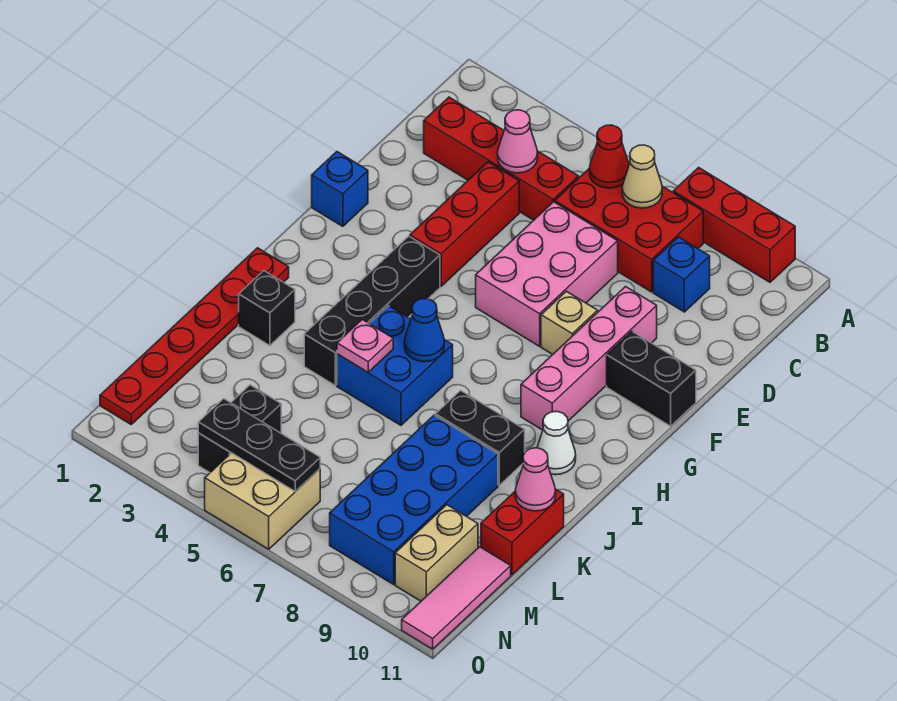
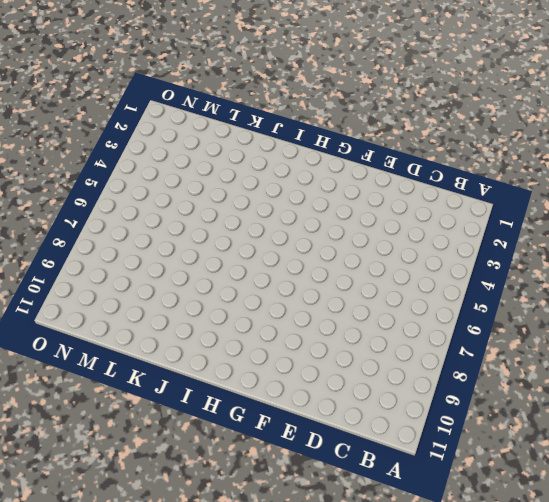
none -> red brick A8:A10 level 1
none -> red brick B6:C8 level 1
none -> red brick C2:C5 level 1

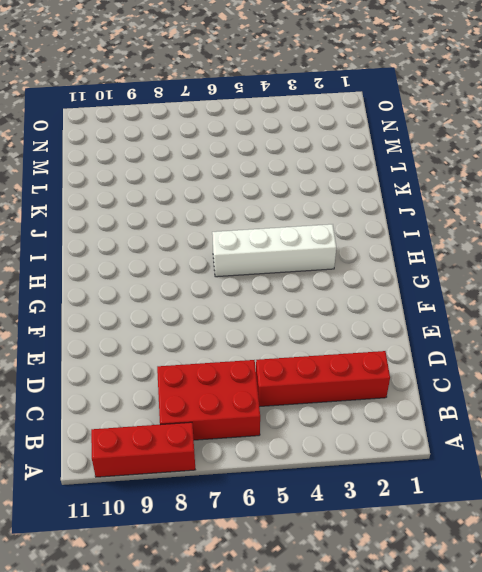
white brick H3:H6 level 1 -> black brick G4:J4 level 1
none -> blue brick C9 level 1
none -> red brick D4:F4 level 1
none -> pink brick D6:F7 level 1

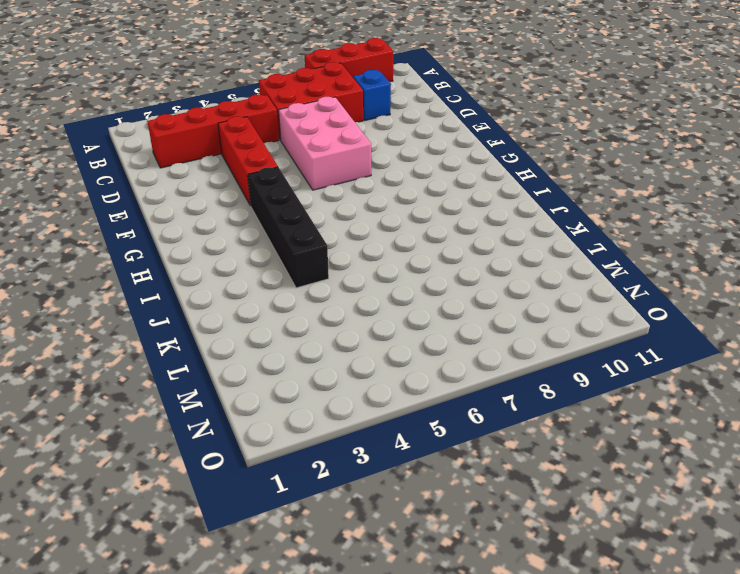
none -> pink brick E9:H9 level 1
none -> blue brick F1 level 1
none -> tan brick F8 level 1

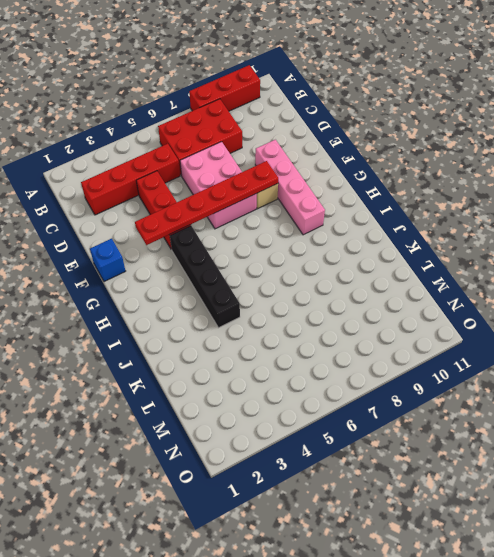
red plate F3:F8 level 2 -> red plate I1:N1 level 1
none -> blue brick C9 level 1
none -> black brick F10:F11 level 1
none -> blue brick I5:J6 level 1

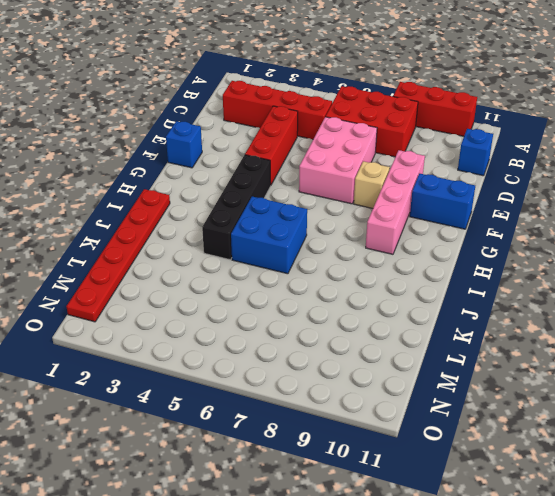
blue brick C11 level 1 -> blue brick C9 level 1
blue brick F10:F11 level 1 -> black brick F10:F11 level 1
none -> white cone I10 level 1
none -> black brick J2 level 1
none -> black brick J8:J9 level 1

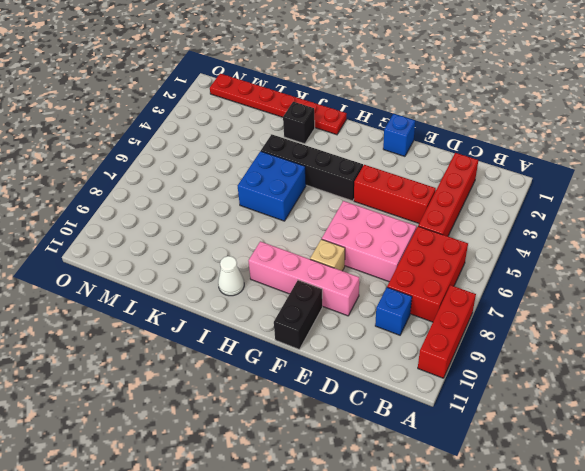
none -> black brick J8:J9 level 1
none -> blue brick K8:N9 level 1
none -> red brick K11:L11 level 1

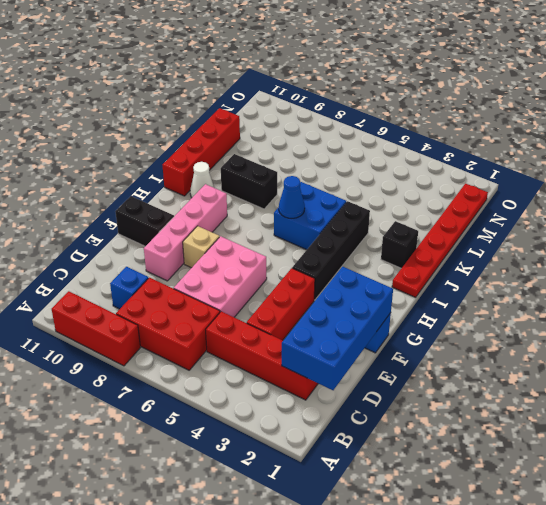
blue brick C1:F2 level 2 -> blue brick K8:N9 level 1
red brick I11:L11 level 1 -> red brick K11:L11 level 1
none -> black brick M4:N4 level 1
none -> tan brick M10:N10 level 1
none -> pink tile M11:O11 level 1

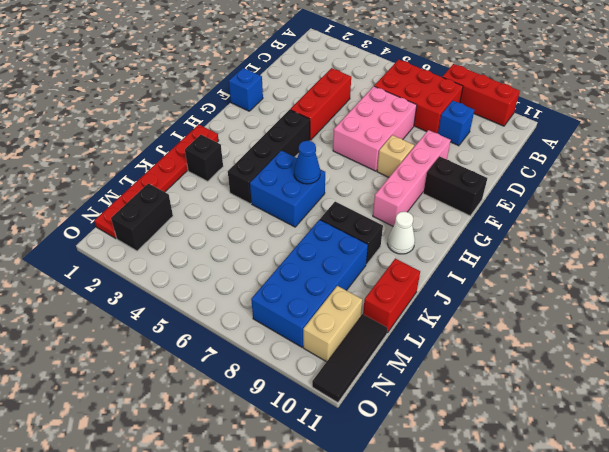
black brick M2:N2 level 1 -> black brick M4:N4 level 1
black tile M11:O11 level 1 -> pink tile M11:O11 level 1
none -> red brick C2:C5 level 1
none -> tan brick N5:O6 level 1
none -> red cone B6 level 2

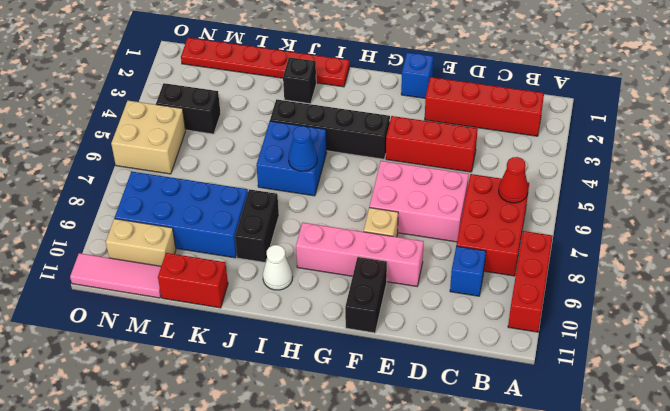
red brick B2:E2 level 1 -> red brick C2:C5 level 1
none -> tan cone B7 level 2
none -> pink cone C4 level 2
none -> pink plate J5 level 2

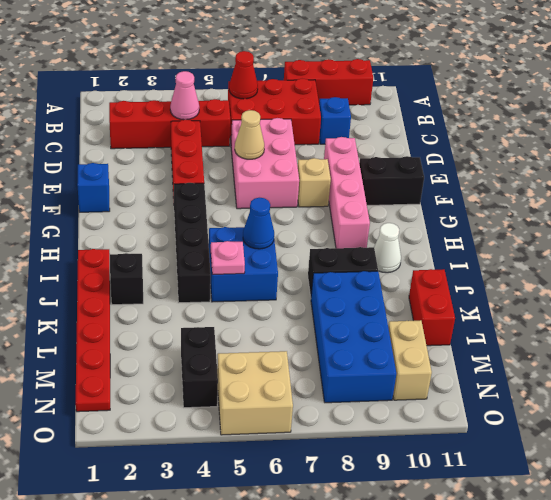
tan cone E6 level 2 -> tan cone B7 level 2
none -> pink tile M11:O11 level 1
none -> pink cone K11 level 2
none -> black plate N4:N6 level 2

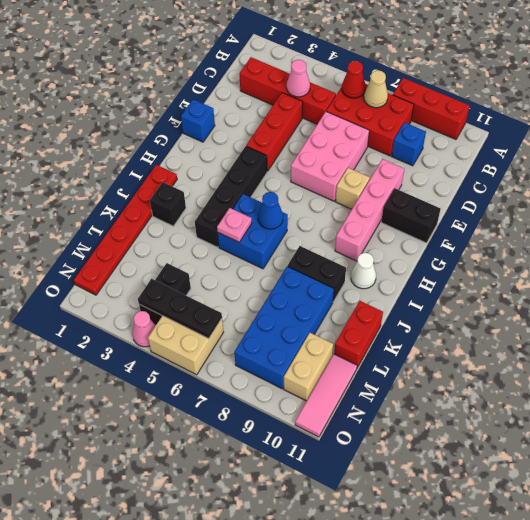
pink cone O4 level 1 -> pink cone K11 level 2

